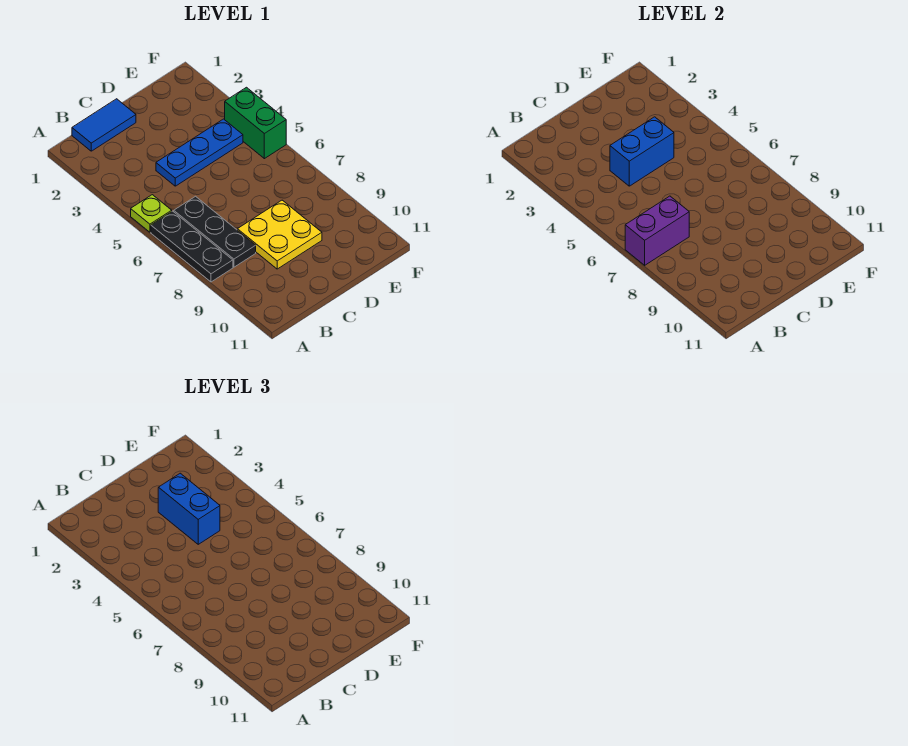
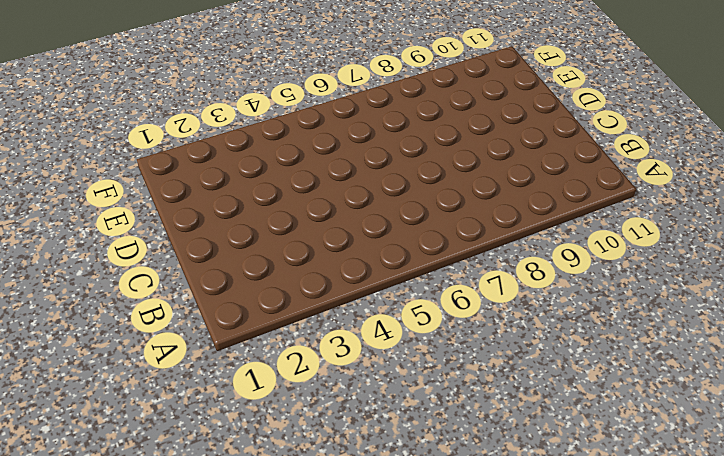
none -> lime plate A5 level 1
none -> black plate A6:A8 level 1

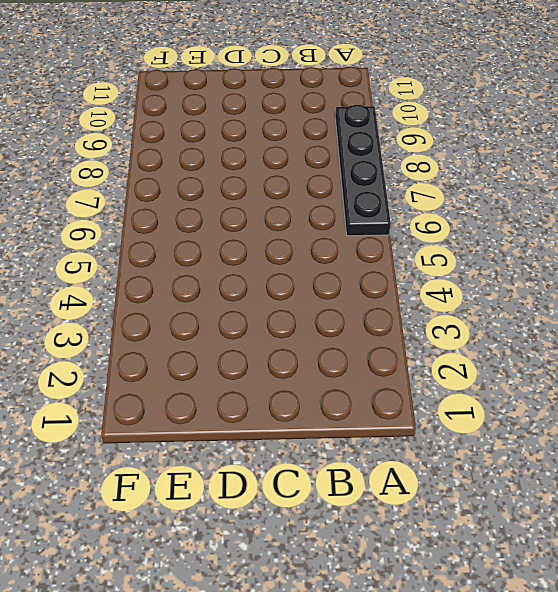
black plate A6:A9 level 1 -> black plate A6:A8 level 1
none -> lime plate A5 level 1
none -> blue tile B1:C1 level 1

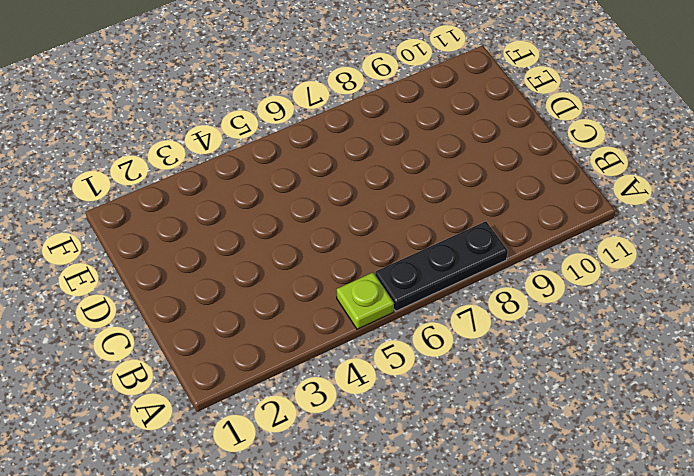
none -> blue tile B1:C1 level 1
none -> black plate B6:B8 level 1

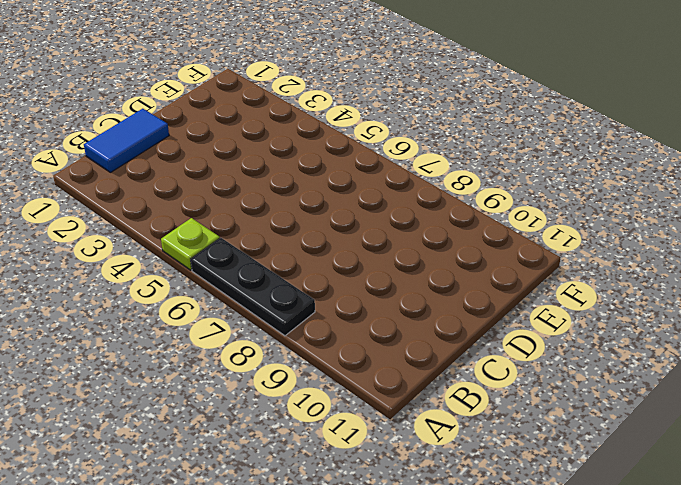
none -> black plate B6:B8 level 1
none -> blue plate C4:E4 level 1

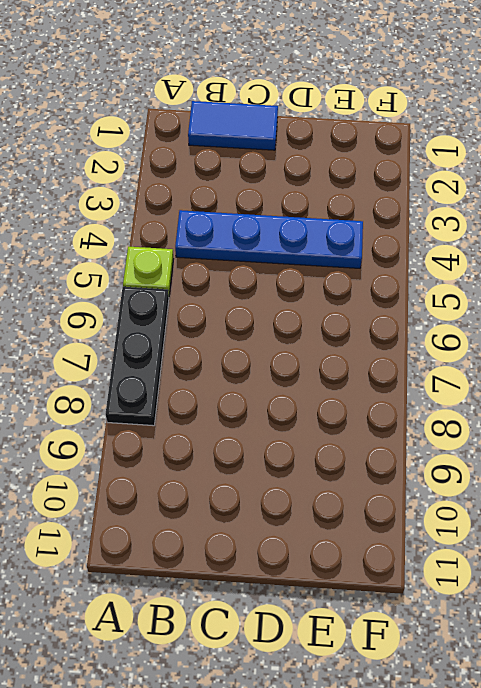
blue plate B4:E4 level 1 -> blue plate C4:E4 level 1
none -> black plate B6:B8 level 1
none -> yellow plate C8:D9 level 1

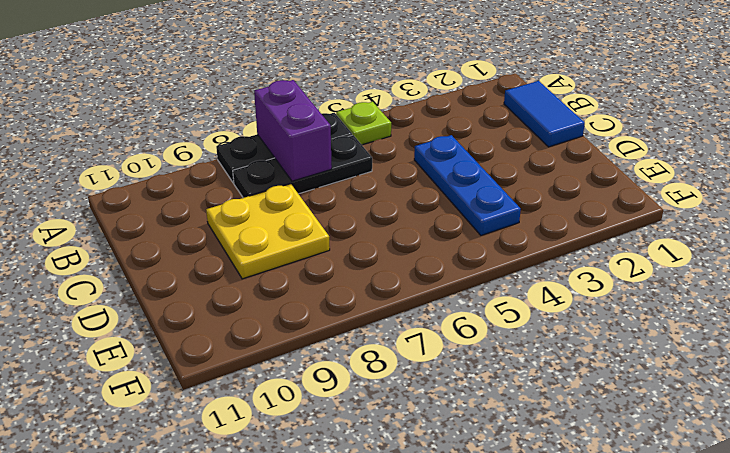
none -> green brick F4:F5 level 1
none -> blue brick C4:D4 level 2

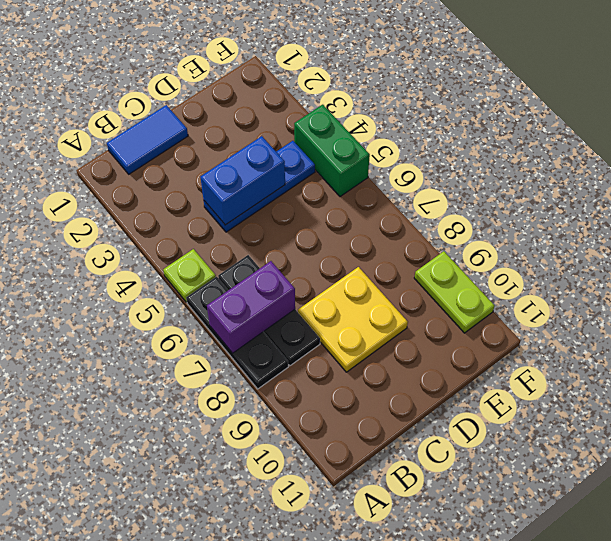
lime plate F9:F10 level 1 -> none
none -> blue brick D3:D4 level 3

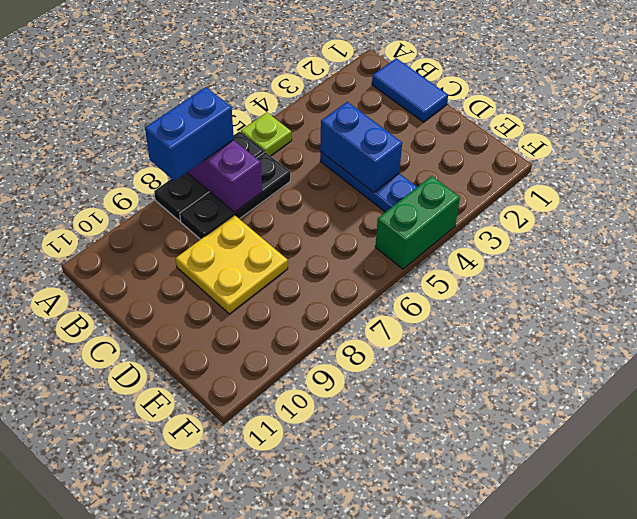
blue brick A7:A8 level 3 -> blue brick D3:D4 level 3

